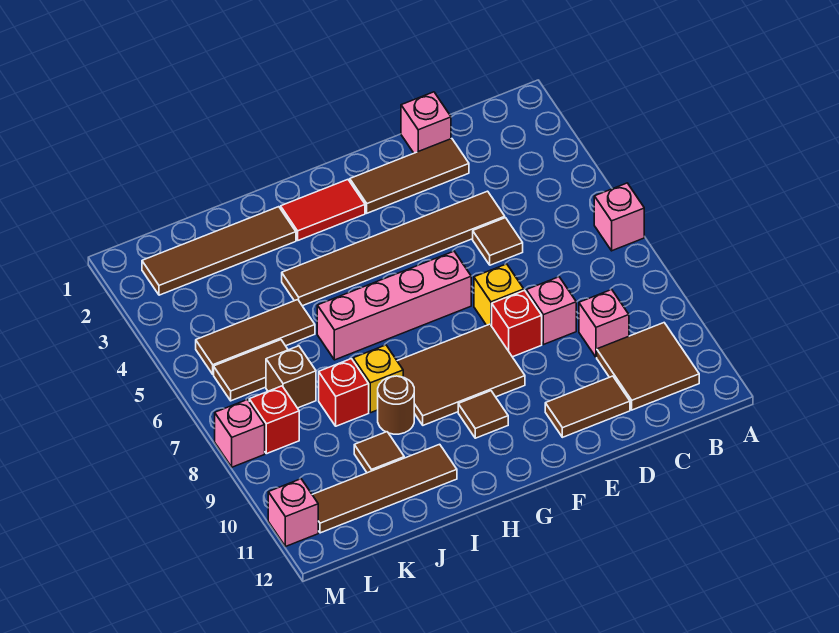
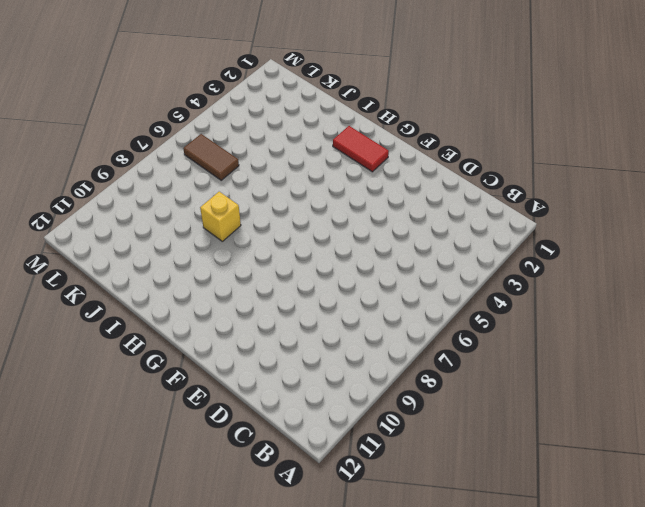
none -> pink brick A6 level 1
none -> brown tile B10:C11 level 1
none -> pink brick C9 level 1

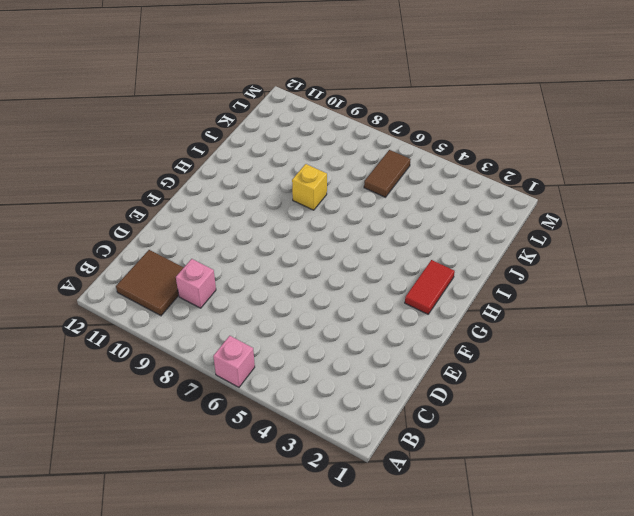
none -> pink brick D1 level 1
none -> brown tile D2:F2 level 1
none -> brown tile D4:I4 level 1

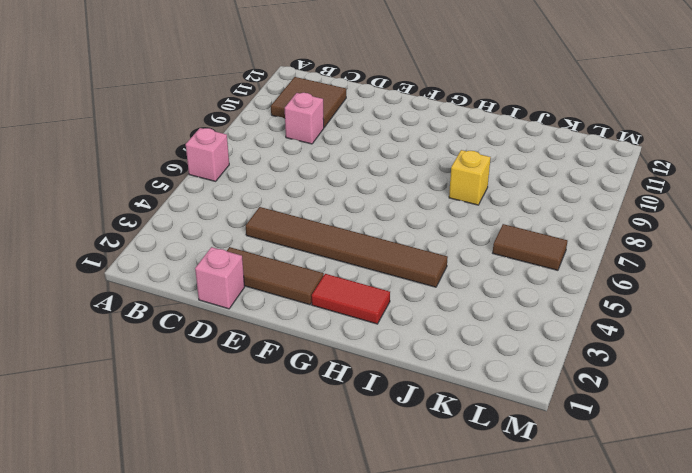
none -> brown tile D5 level 1
none -> pink brick D8 level 1
none -> brown tile D11:E11 level 1

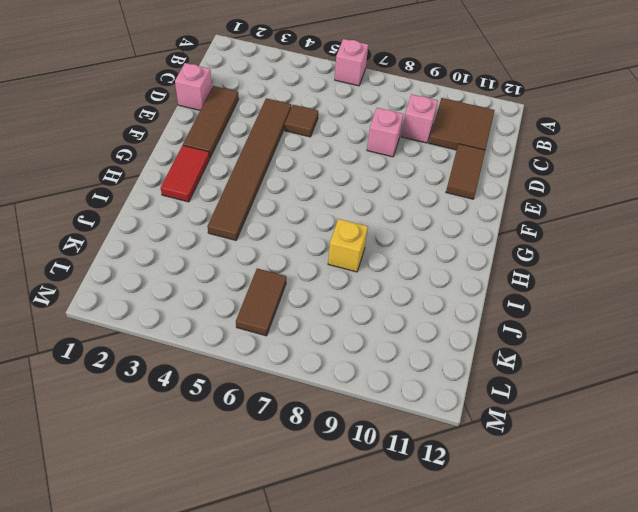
none -> yellow brick E7 level 1
none -> red brick E8 level 1
none -> pink brick F6:I6 level 1

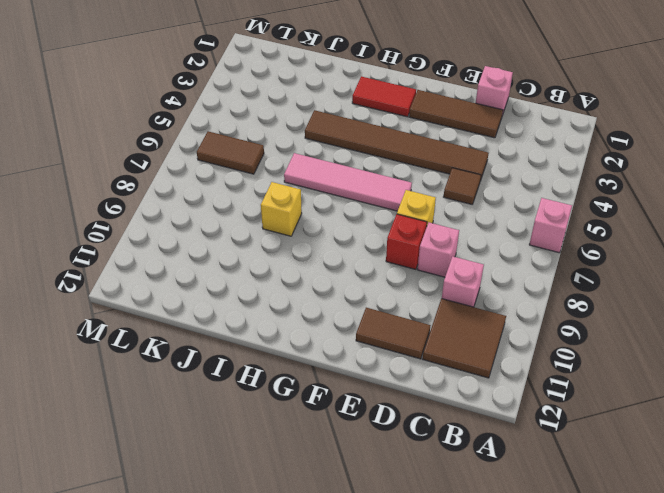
pink tile F6:I6 level 1 -> pink brick F6:I6 level 1
none -> brown tile F8:H9 level 1
none -> brown tile G10 level 1
none -> brown tile I2:L2 level 1

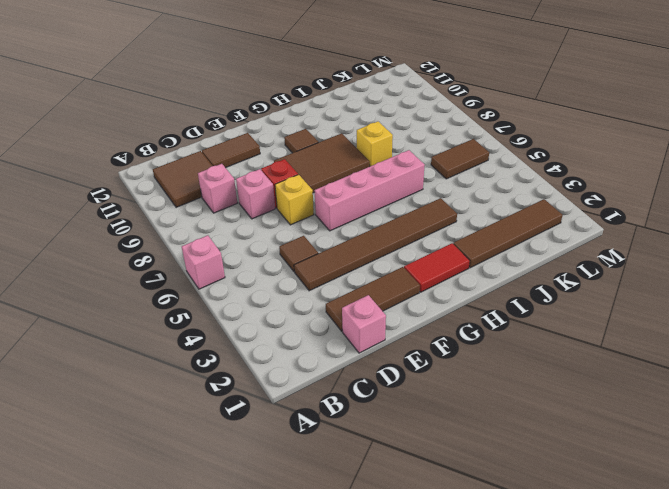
none -> brown round brick I9 level 1
none -> brown tile I11:L11 level 1
none -> brown tile J5:L5 level 1

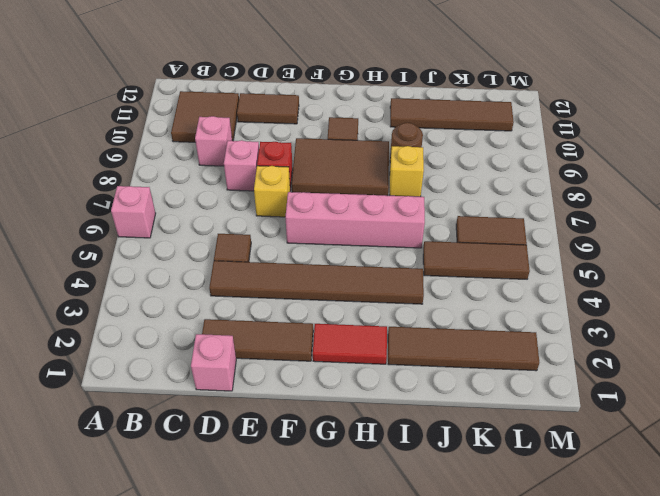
none -> red brick J8 level 1
none -> brown tile J10 level 1
none -> brown brick K7 level 1

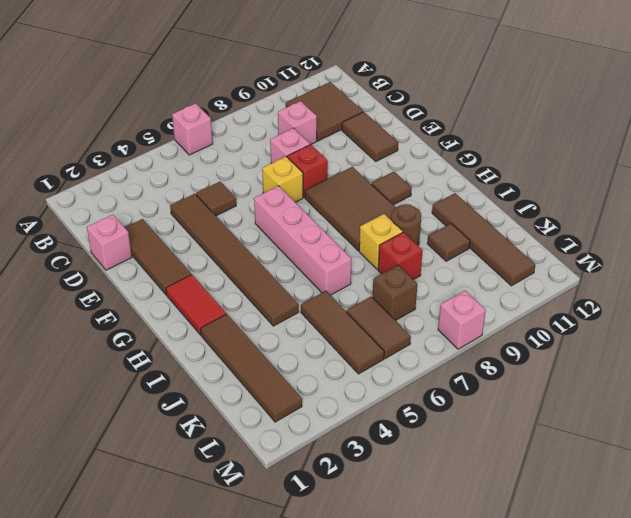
none -> red brick L8 level 1
none -> pink brick M11 level 1

